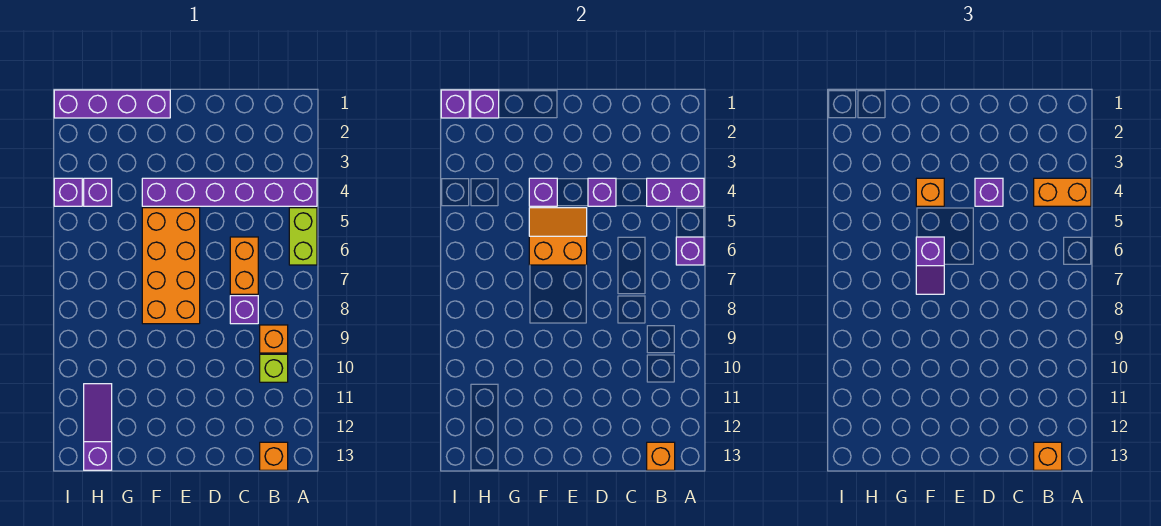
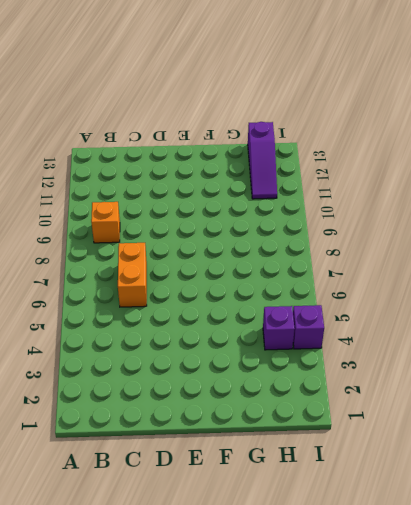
none -> purple brick A4:F4 level 1
none -> lime brick A5:A6 level 1
none -> lime brick B10 level 1

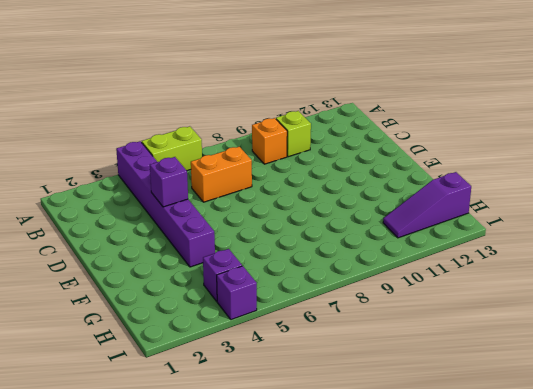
none -> orange brick B13 level 1
none -> purple brick C8 level 1
none -> orange brick E5:F8 level 1

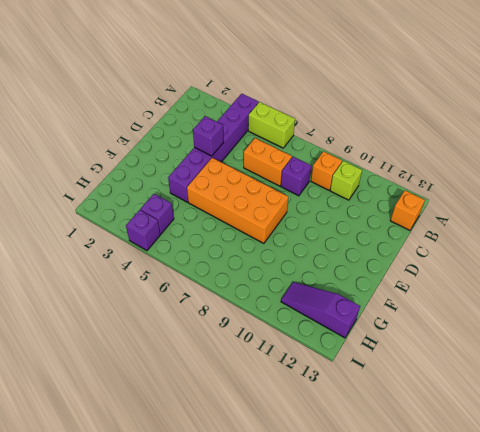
none -> purple brick F1:I1 level 1
none -> purple brick A4:B4 level 2
none -> purple brick A6 level 2

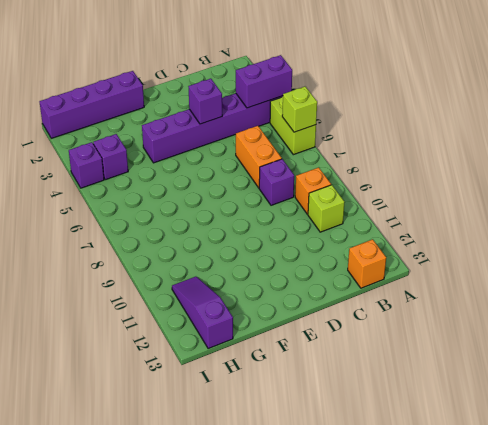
lime brick A6 level 2 -> purple brick A6 level 2
none -> orange brick E5:F8 level 1
none -> orange brick B13 level 2
none -> orange slope E5:F6 level 2 top 6

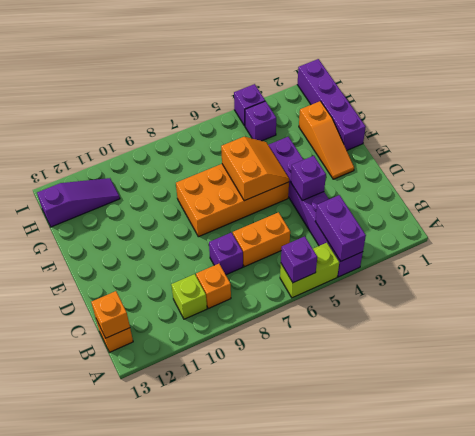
orange slope E2:G2 level 1 top G -> none
none -> purple brick F4 level 2
none -> purple brick H1 level 2
none -> purple brick I1 level 2

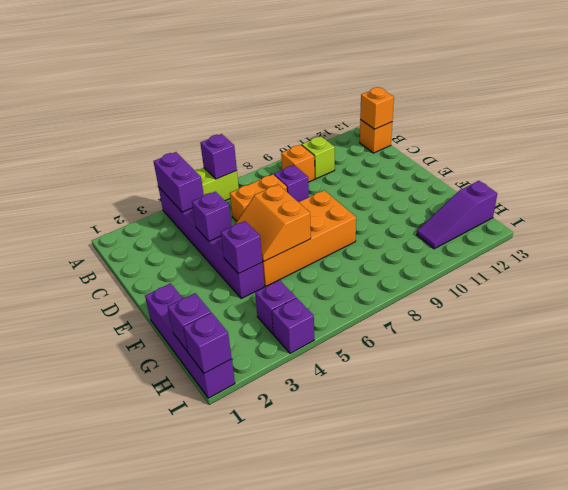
none -> orange brick A4:B4 level 3
none -> orange brick B13 level 3
none -> purple brick D4 level 3

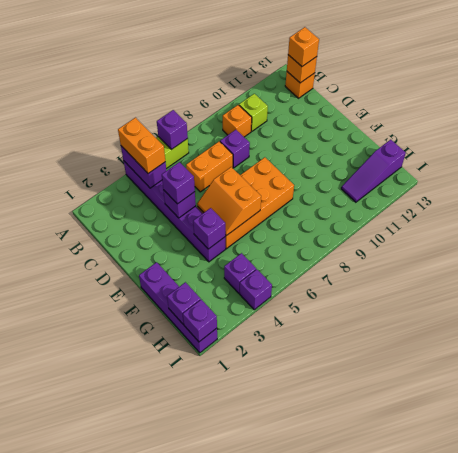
none -> orange brick F4 level 3
none -> purple slope F6:F7 level 3 top 6

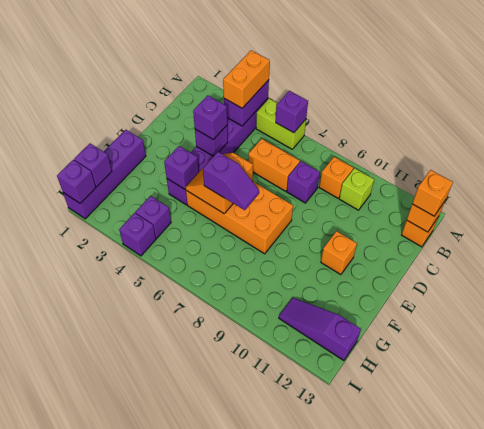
orange brick E11 level 1 -> orange brick F4 level 3

